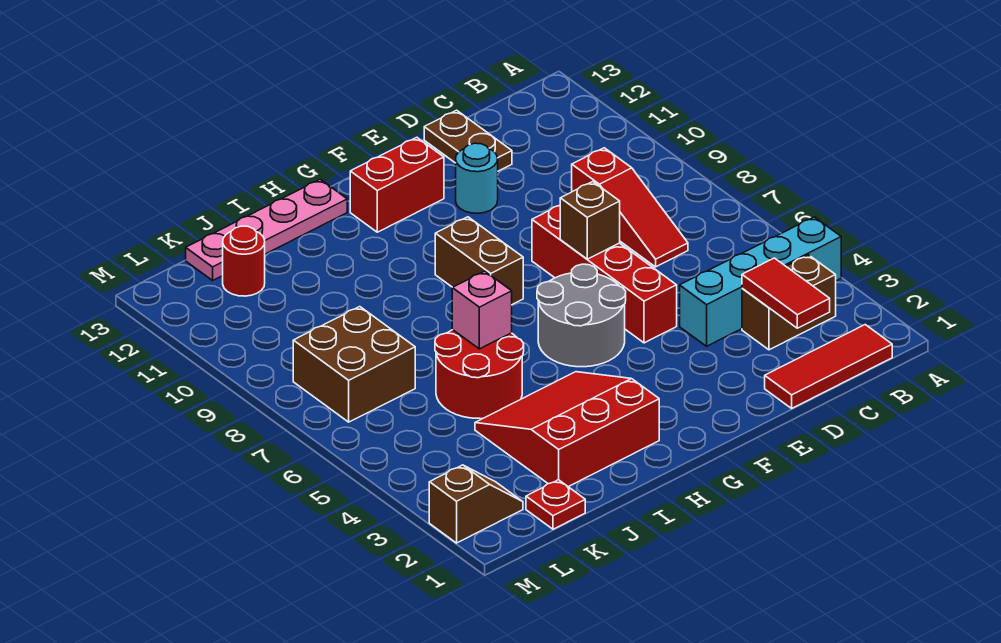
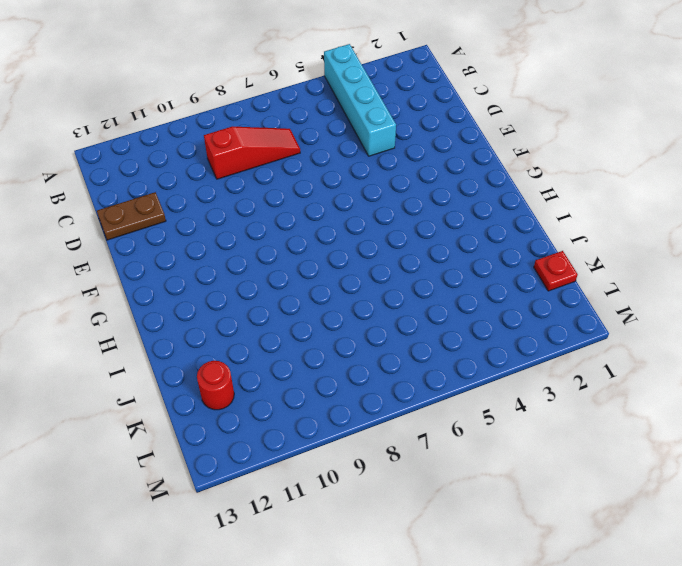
none -> red tile B1:D1 level 1
none -> brown brick B3:C3 level 1
none -> red brick E5:E8 level 1

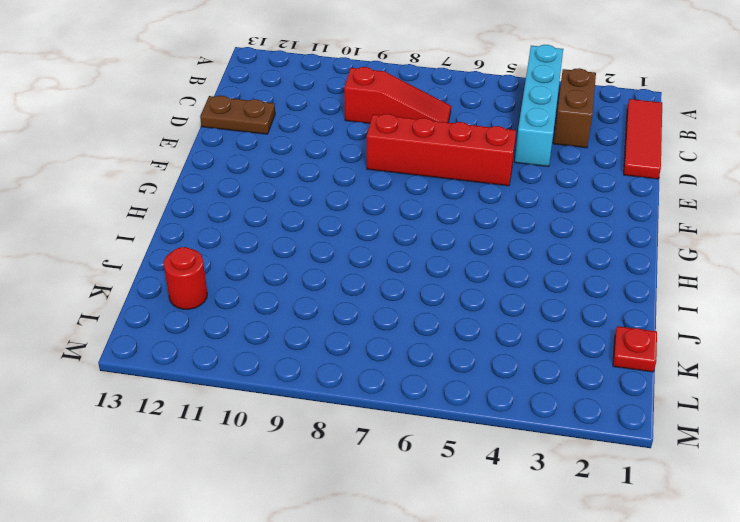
none -> cyan round brick E11 level 1
none -> grey round brick F5:G6 level 1
none -> red brick F12:G12 level 1

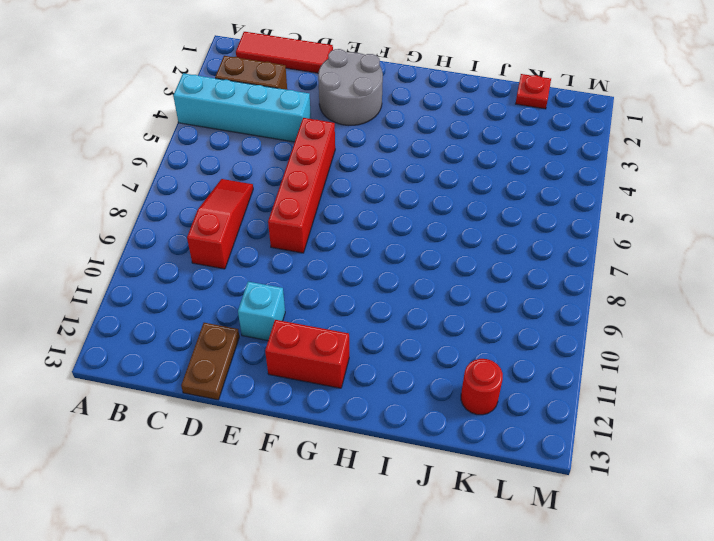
grey round brick E2:F3 level 1 -> grey round brick F5:G6 level 1
cyan brick E11 level 1 -> cyan round brick E11 level 1
none -> brown brick G8:G9 level 1
none -> red slope H2:J4 level 1 top 2
none -> pink plate H13:K13 level 1

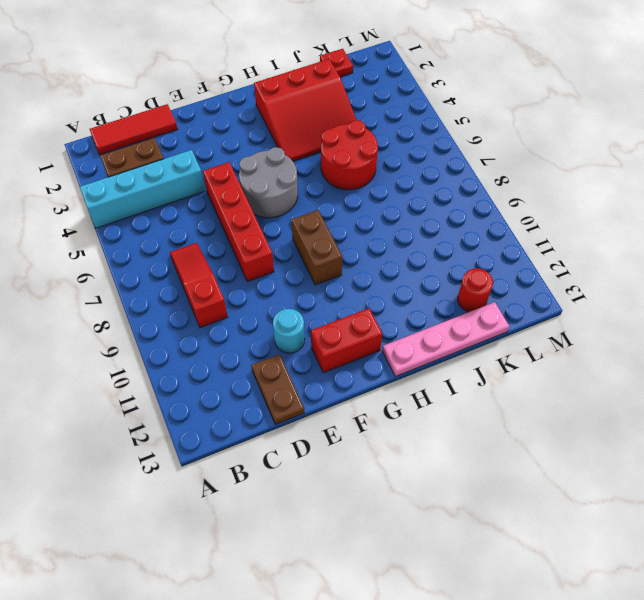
none -> brown brick K7:L8 level 1
none -> brown slope L2:M2 level 1 top M
none -> red tile C2:C3 level 2

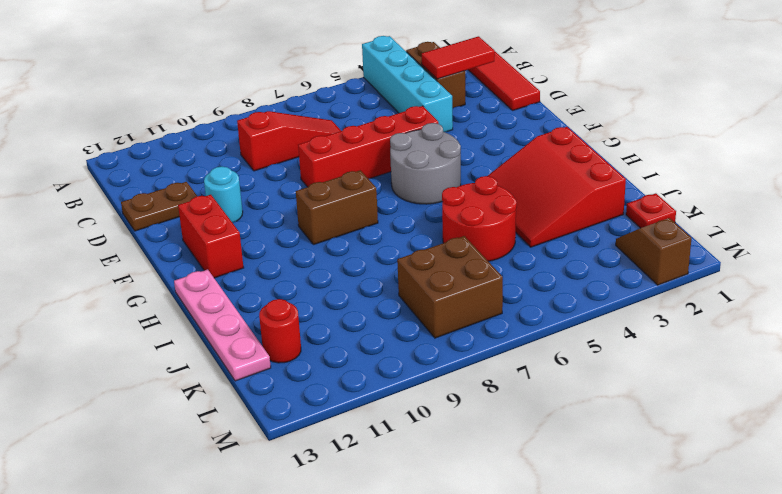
none -> brown brick E7 level 2
none -> pink brick I6 level 2

